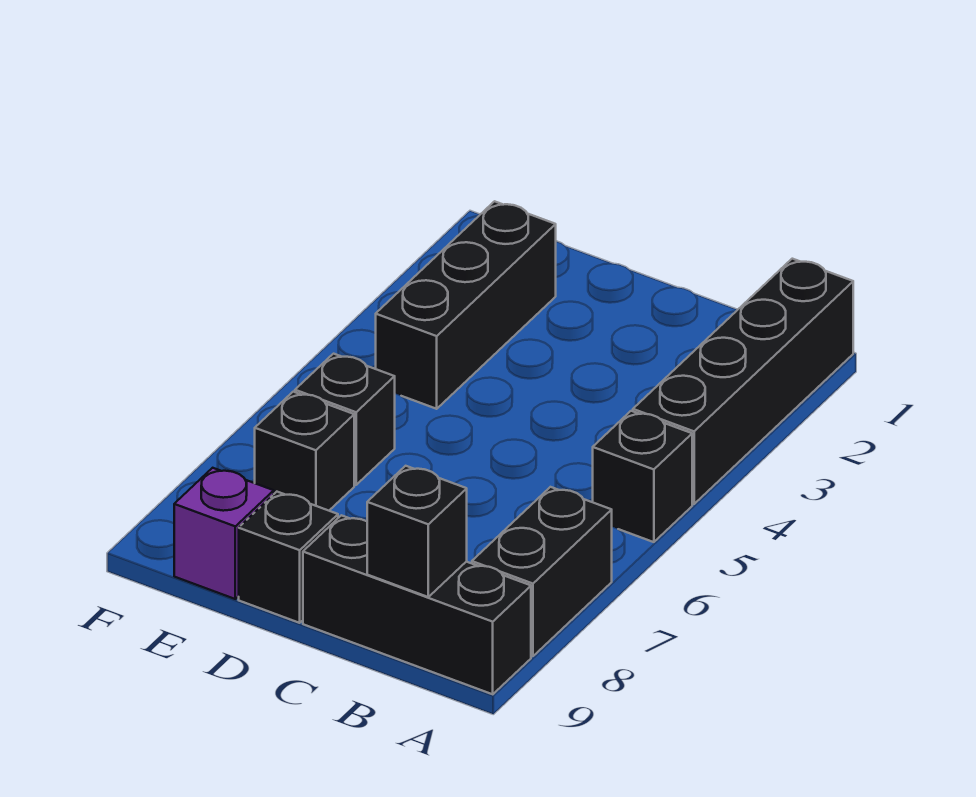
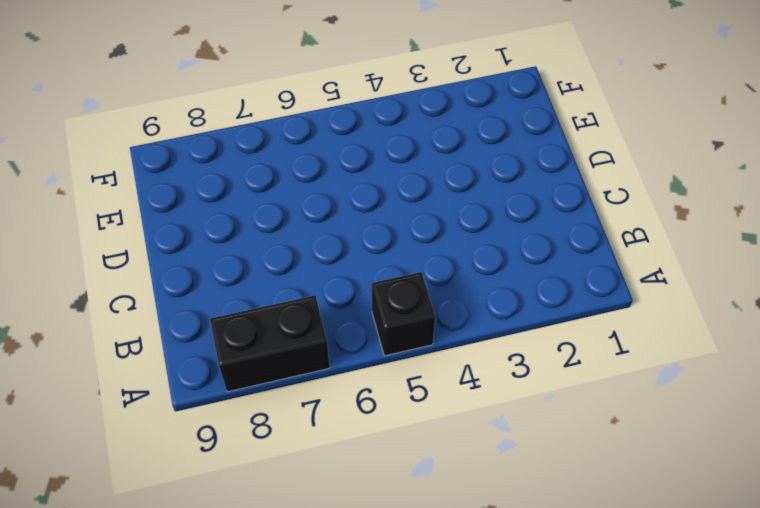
none -> black brick A1:A4 level 1
none -> black brick A9:C9 level 1

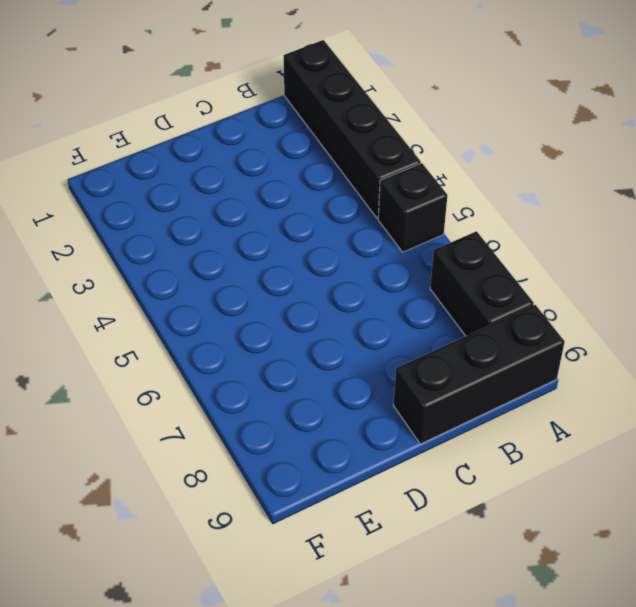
none -> black brick D9 level 1
none -> black brick E2:E4 level 1

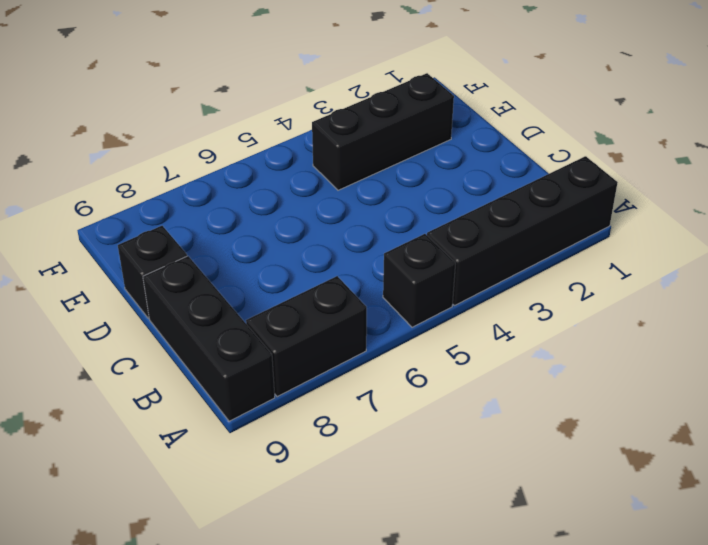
none -> black brick E6 level 1
none -> black brick E7 level 1

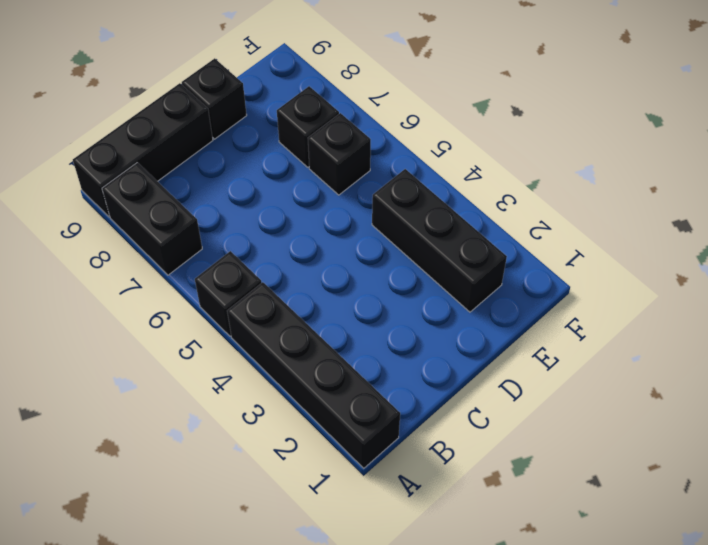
none -> purple brick E9 level 1
none -> black brick B9 level 2

